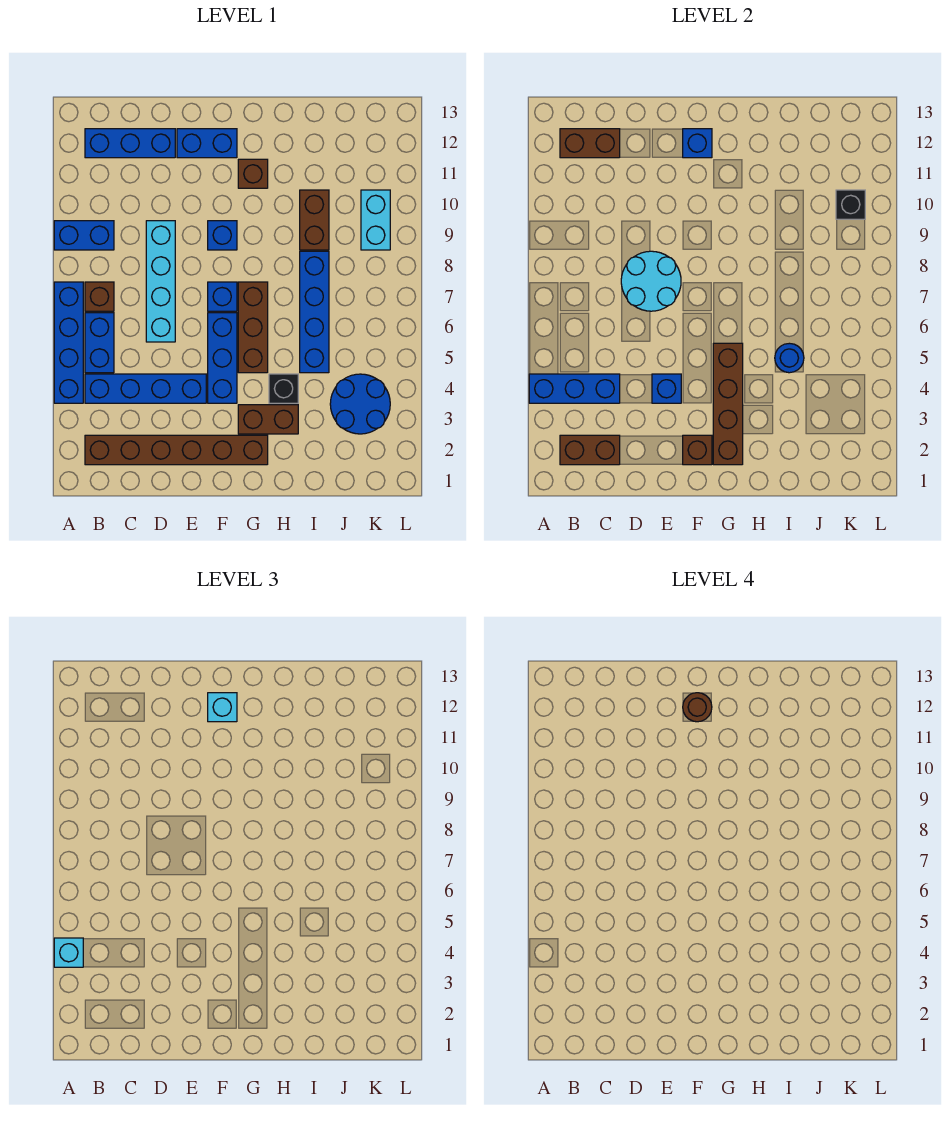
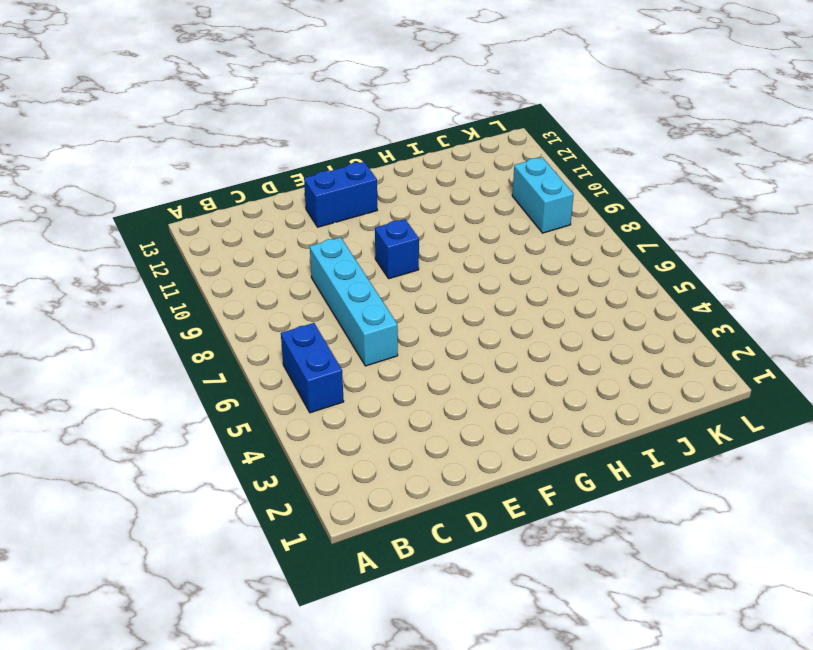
none -> blue brick A4:A7 level 1
none -> blue brick A9:B9 level 1
none -> brown brick B2:G2 level 1
none -> blue brick B4:E4 level 1

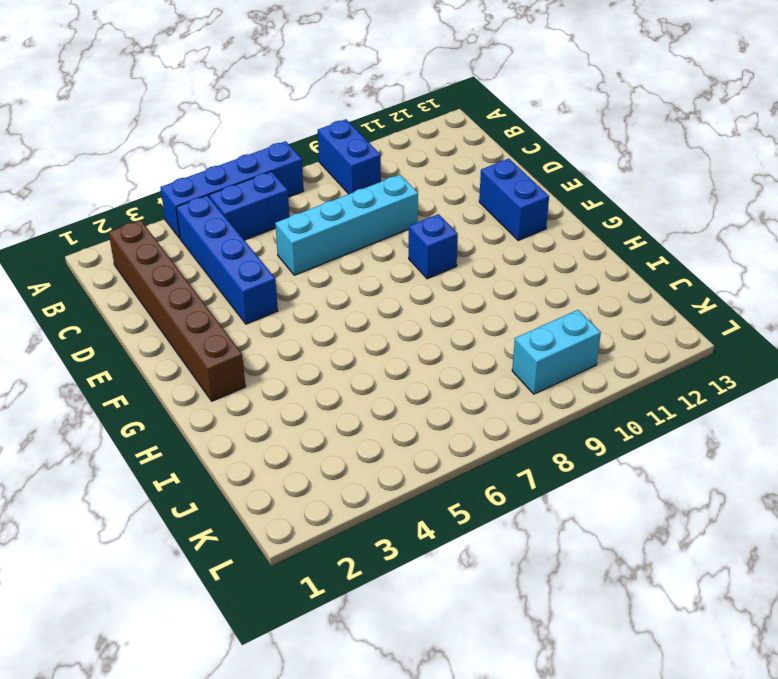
none -> brown brick B7 level 1
none -> blue brick B12:D12 level 1
none -> blue brick F4:F6 level 1
none -> blue brick F7 level 1

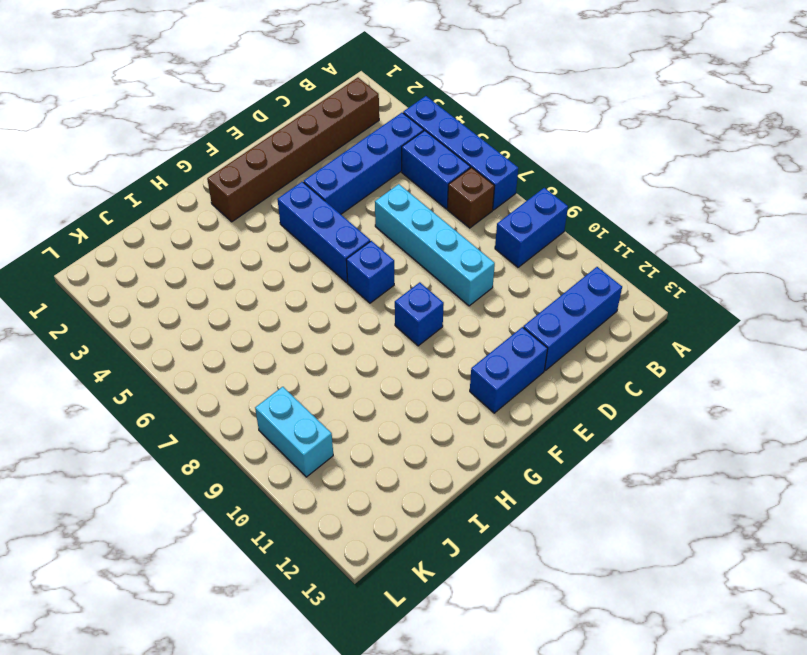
none -> brown brick G3:H3 level 1
none -> brown brick G5:G7 level 1
none -> brown brick G11 level 1
none -> black brick H4 level 1

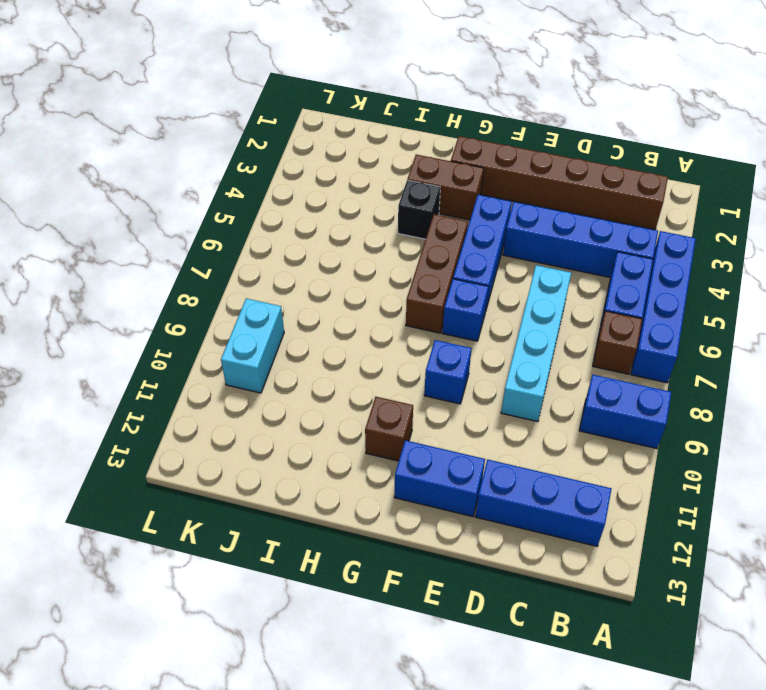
none -> blue brick I5:I8 level 1
none -> brown brick I9:I10 level 1
none -> blue round brick J3:K4 level 1
none -> blue brick A4:C4 level 2

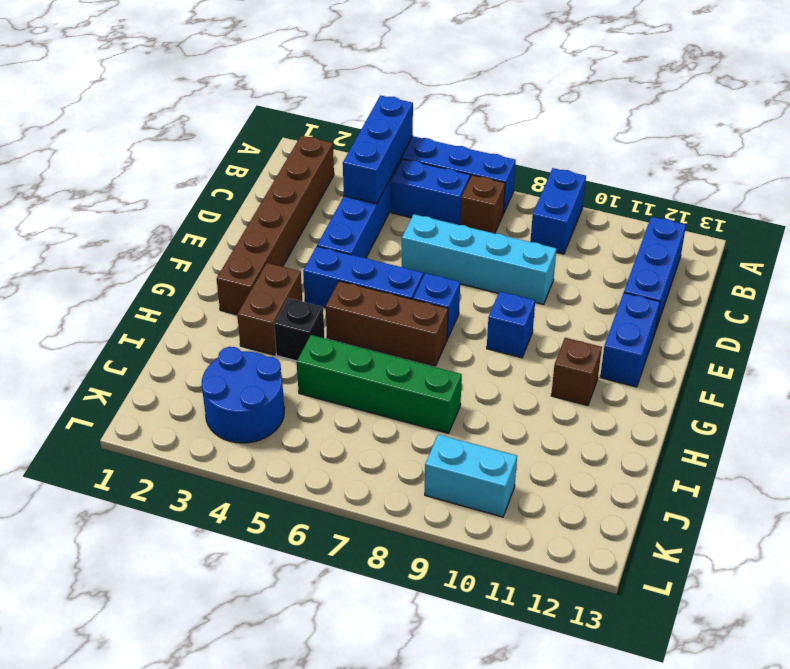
green brick I5:I8 level 1 -> blue brick I5:I8 level 1
none -> brown brick I9:I10 level 1
none -> brown brick B2:C2 level 2
none -> brown brick B12:C12 level 2
none -> cyan round brick D7:E8 level 2

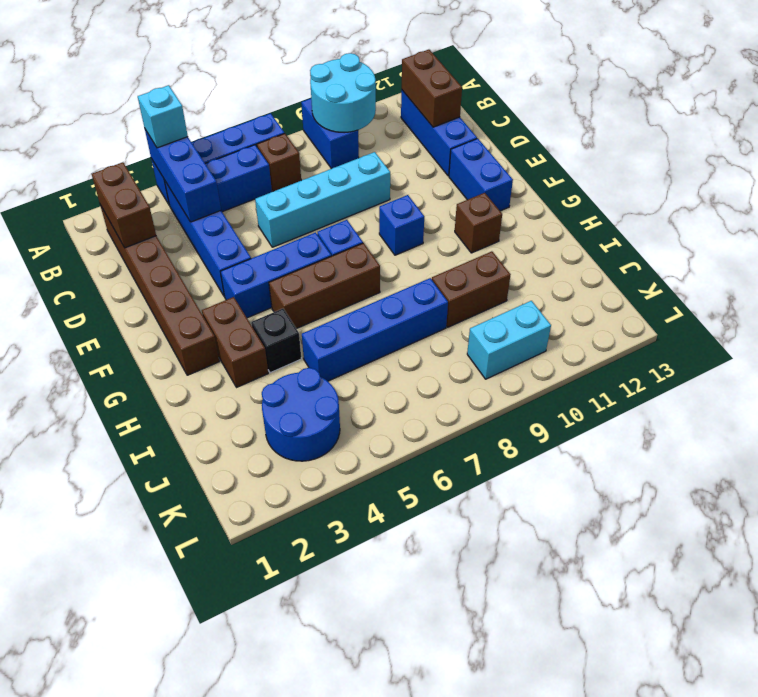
cyan round brick A9:B10 level 2 -> cyan round brick D7:E8 level 2
none -> blue brick E4 level 2
none -> brown brick F2 level 2
none -> blue brick F12 level 2
none -> brown brick G2:G5 level 2

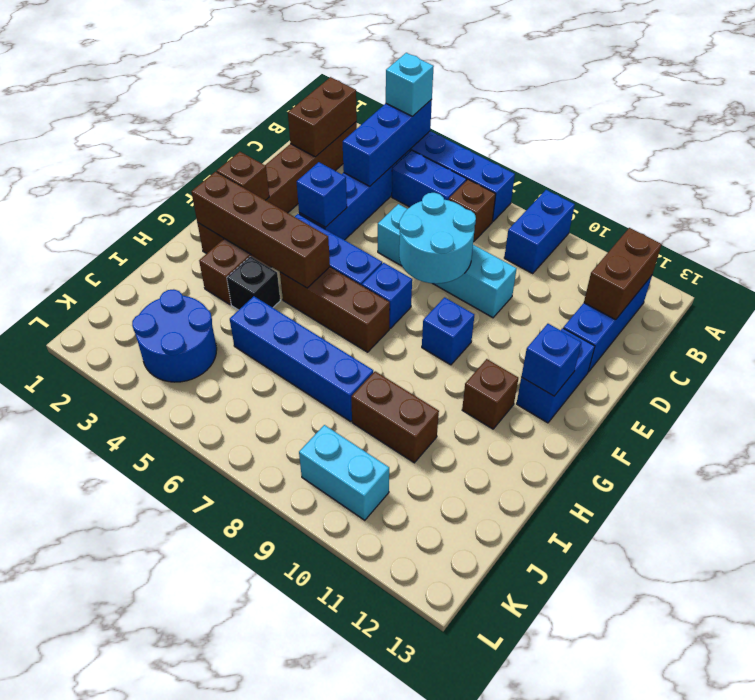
none -> blue round brick I5 level 2
none -> black brick K10 level 2
none -> cyan brick F12 level 3
none -> brown round brick F12 level 4

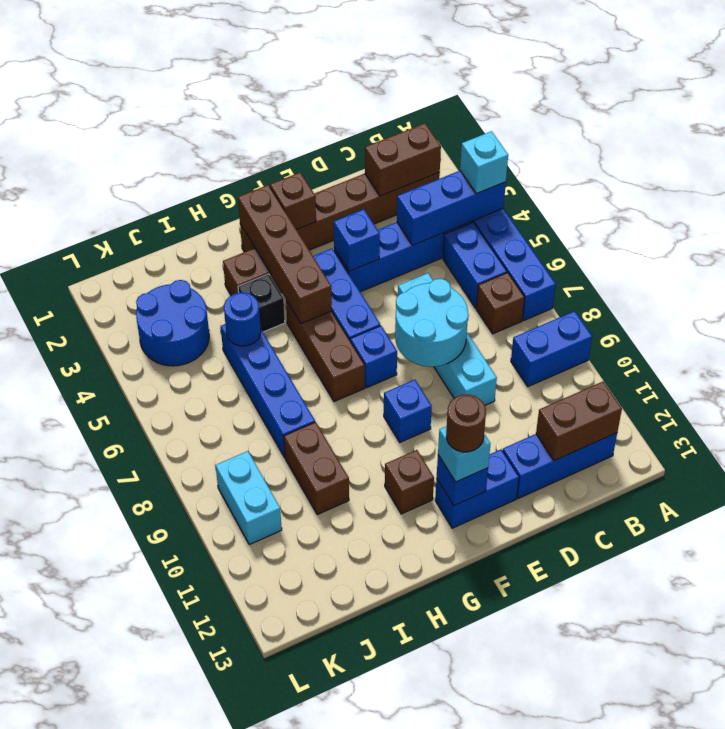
none -> black brick K10 level 2

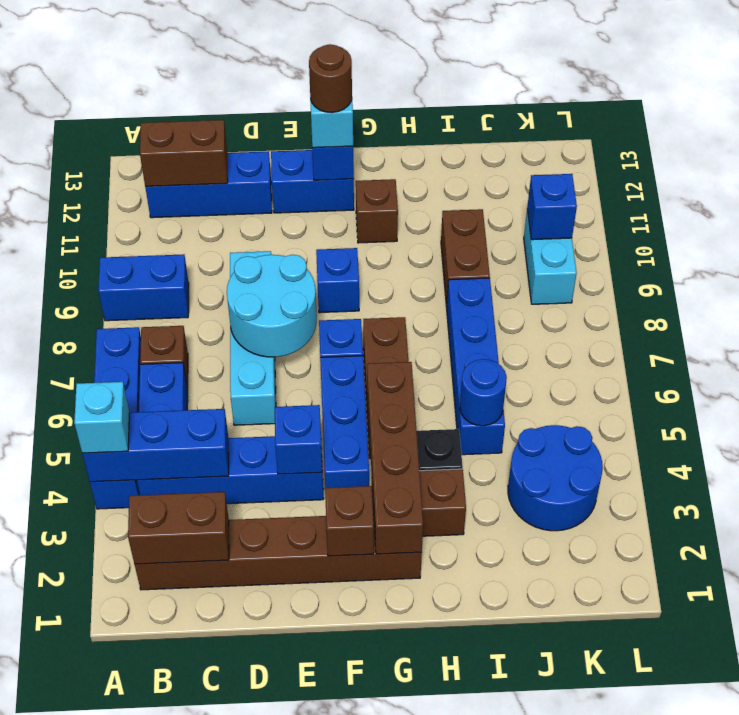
blue brick K10 level 2 -> black brick K10 level 2

